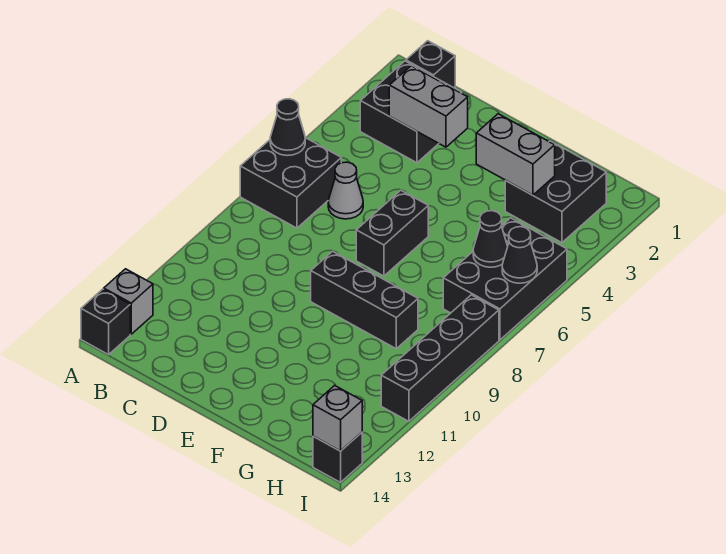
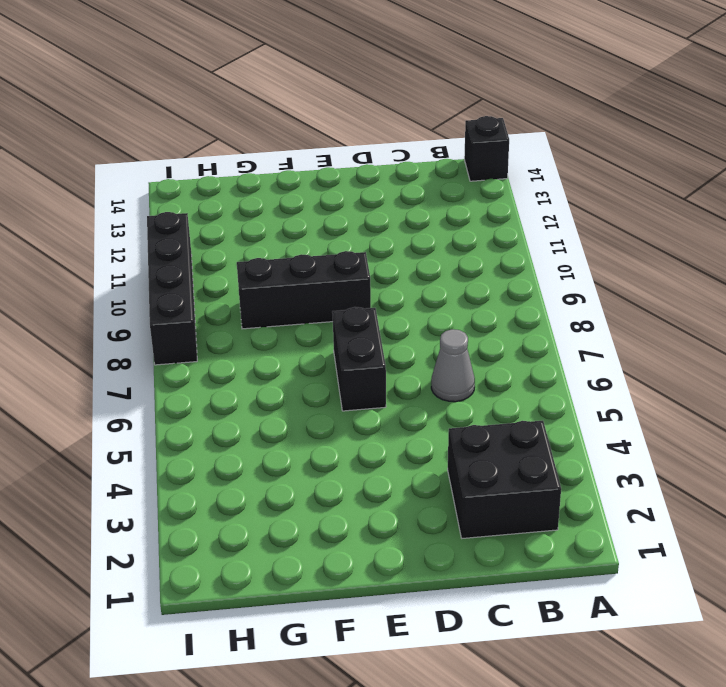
none -> black brick A6:B7 level 1
none -> grey brick A13 level 1
none -> black brick B1 level 1

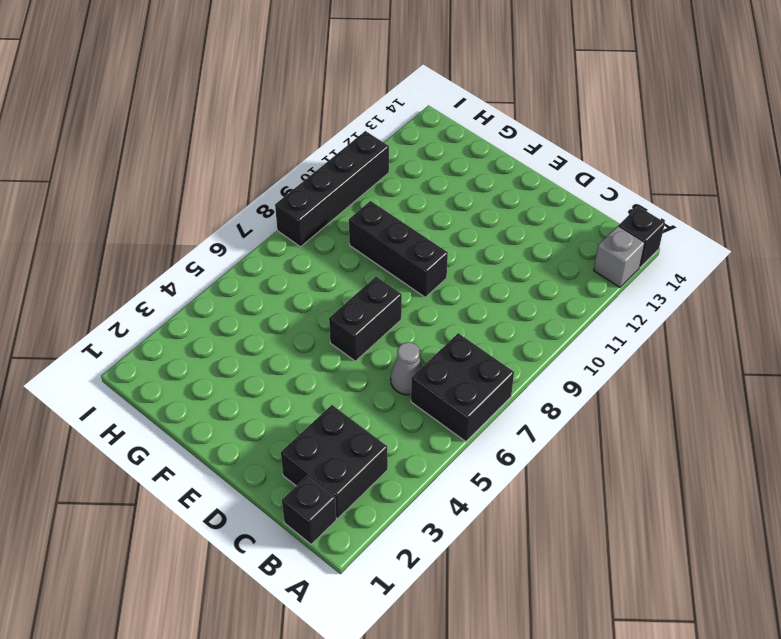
none -> black brick G2:H3 level 1
none -> black brick H5:I7 level 1
none -> black brick I14 level 1

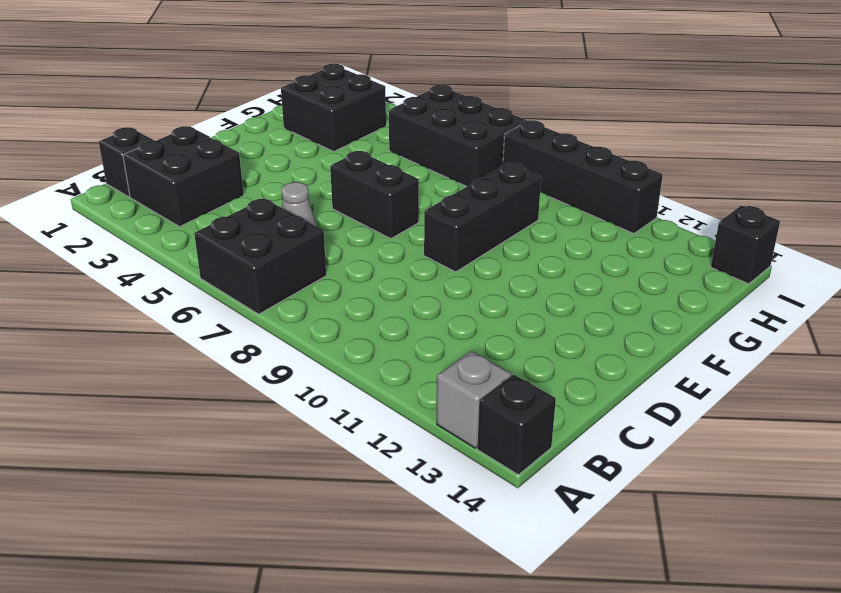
none -> black cone A6 level 2
none -> grey brick C3:D3 level 2
none -> grey brick F3:G3 level 2

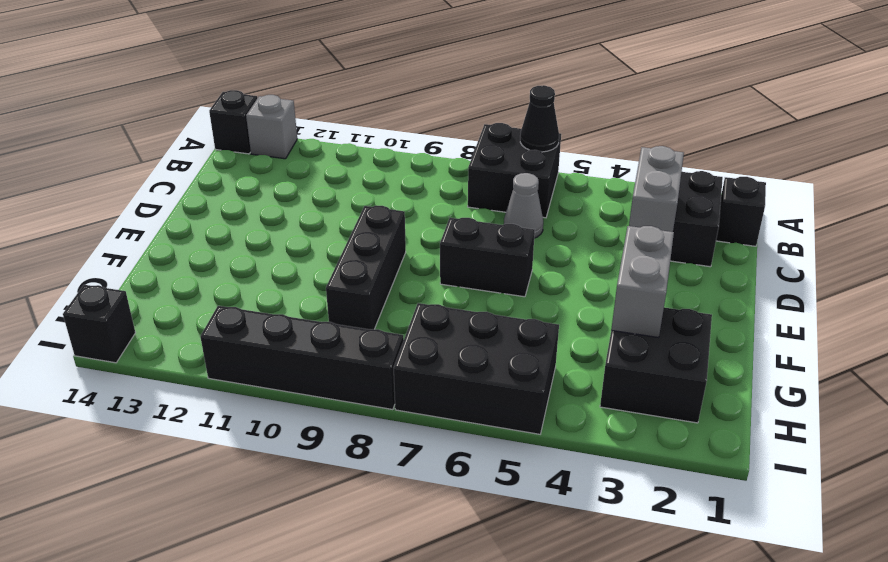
none -> black cone H6 level 2
none -> black cone I6 level 2
none -> grey brick I14 level 2

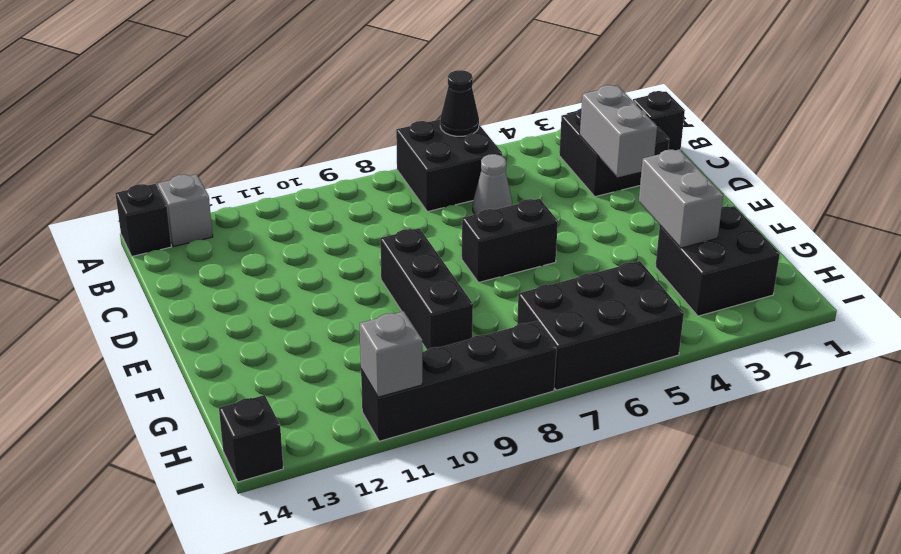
grey brick I11 level 2 -> grey brick I14 level 2
none -> black cone H6 level 2
none -> black cone I6 level 2

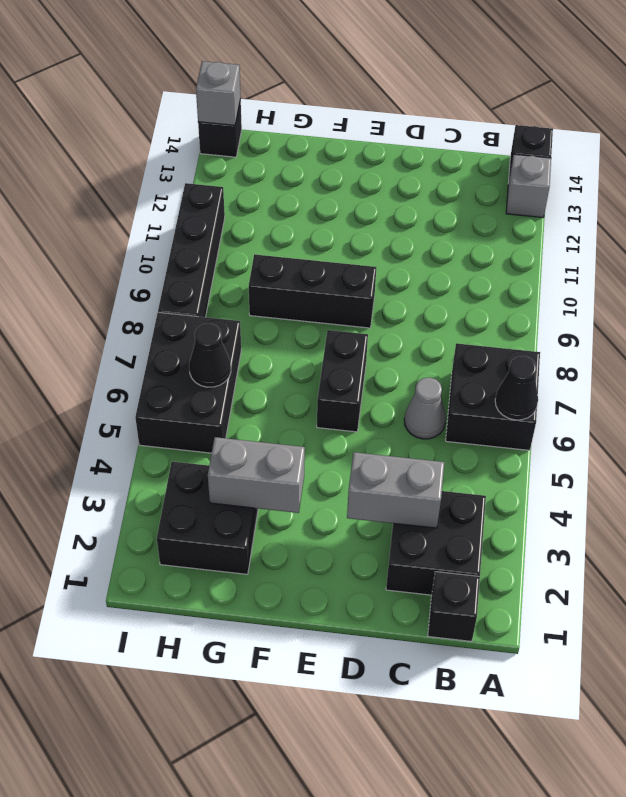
none -> black cone I6 level 2

